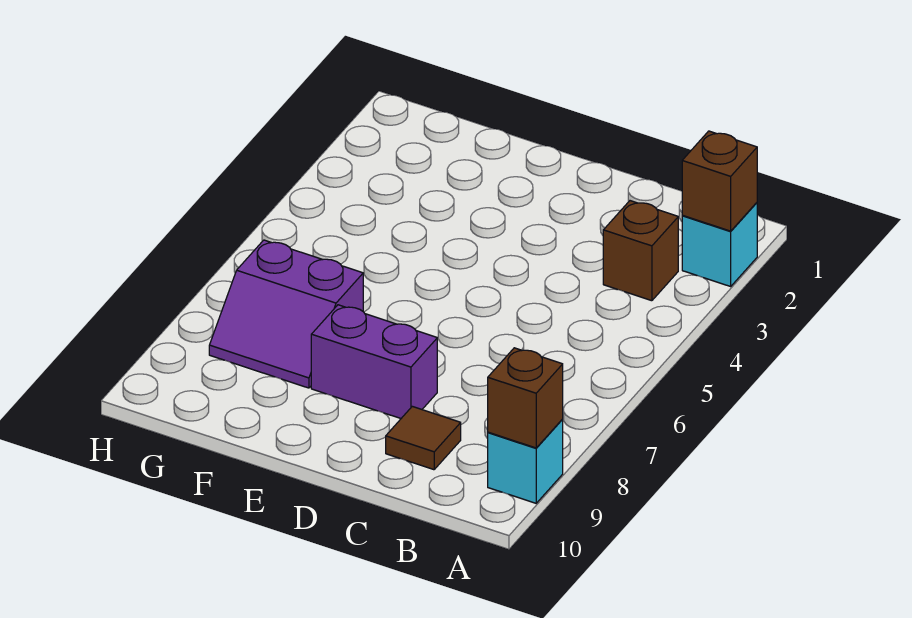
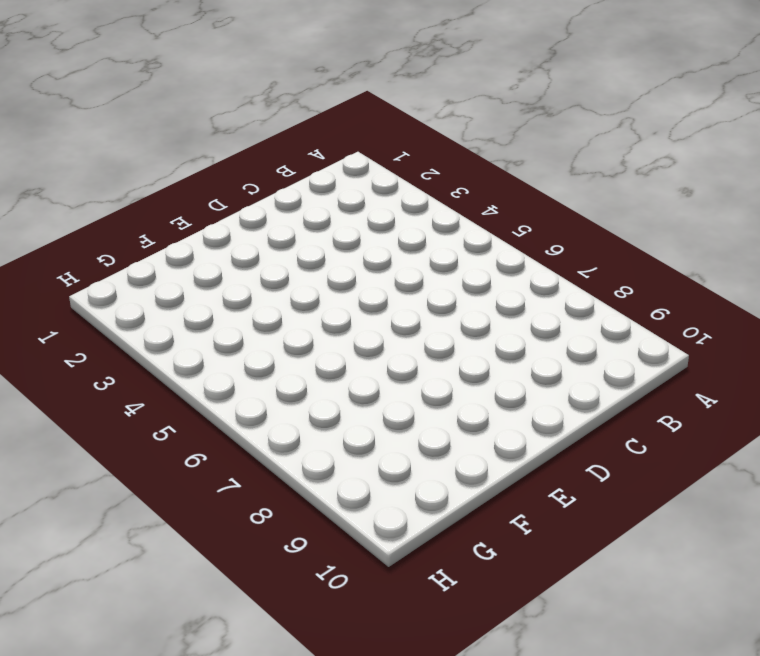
none -> cyan brick A2 level 1
none -> cyan brick A9 level 1

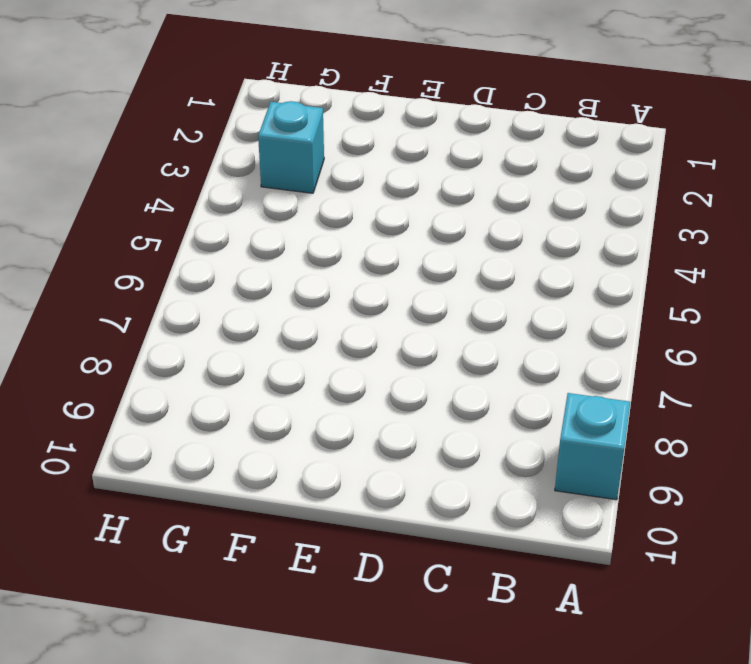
cyan brick G3 level 1 -> cyan brick A2 level 1
none -> brown brick B3 level 1
none -> brown tile C9 level 1

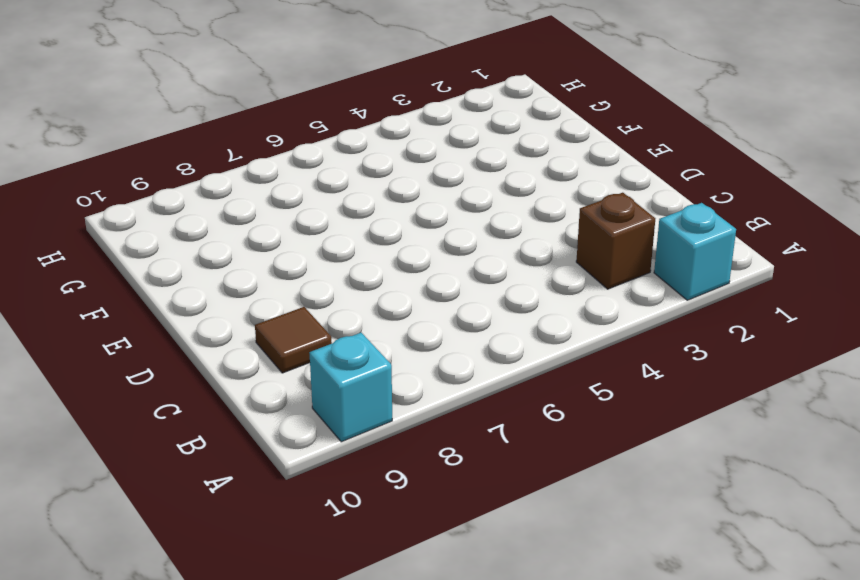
none -> purple brick D8:E8 level 1
none -> purple slope F7:G8 level 1 top 7

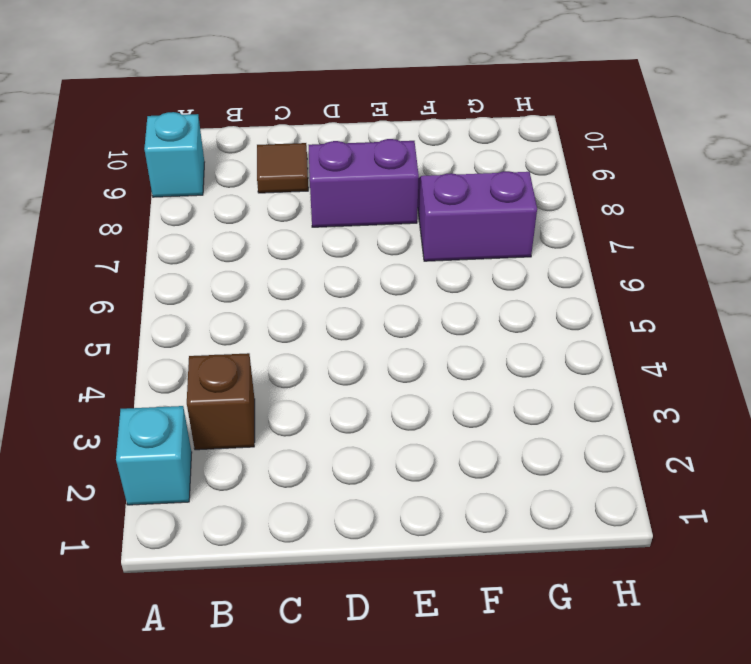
none -> brown brick A2 level 2
none -> brown brick A9 level 2

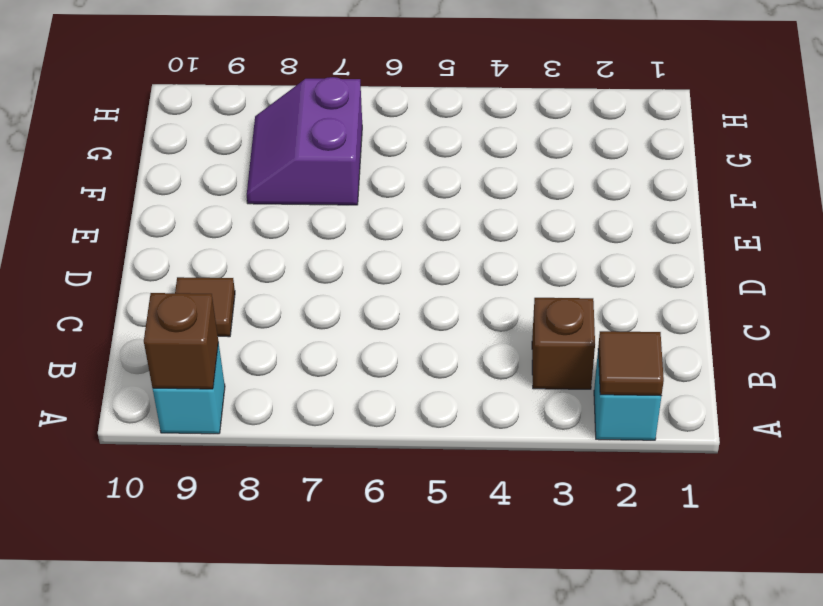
brown tile A2 level 2 -> brown brick A2 level 2
none -> purple brick D8:E8 level 1

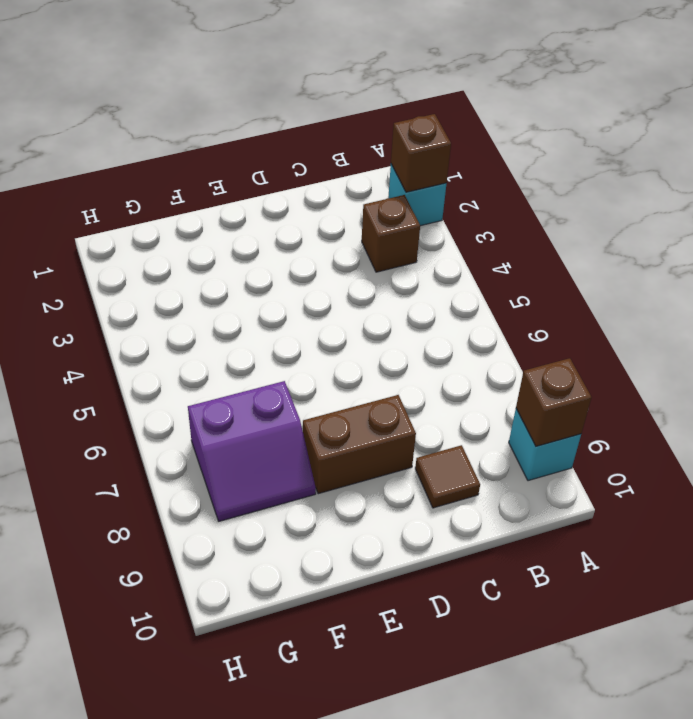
brown brick D8:E8 level 1 -> purple brick D8:E8 level 1

